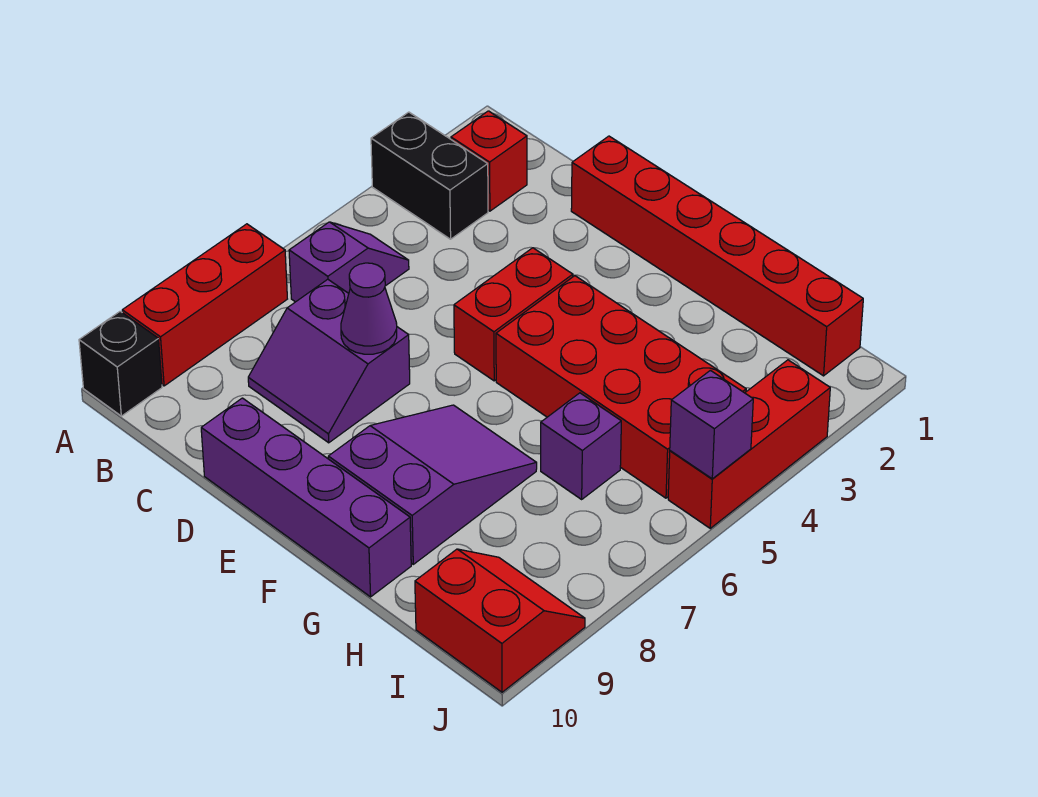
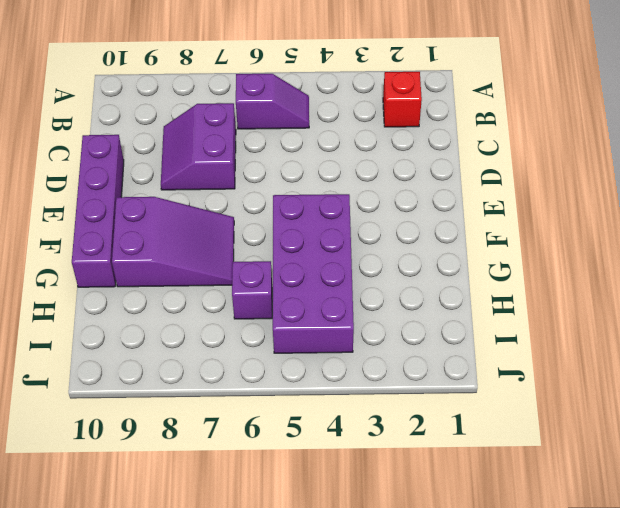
purple brick F4:I5 level 1 -> red brick F4:I5 level 1
none -> black brick A3:B3 level 1
none -> red brick A7:A9 level 1
none -> black brick A10 level 1

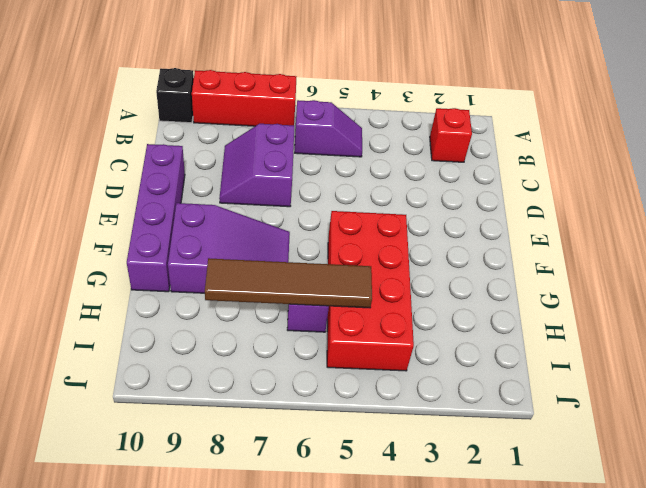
brown tile H5:H8 level 2 -> none
none -> black brick A3:B3 level 1
none -> red brick D1:I1 level 1
none -> red brick E4:E5 level 1

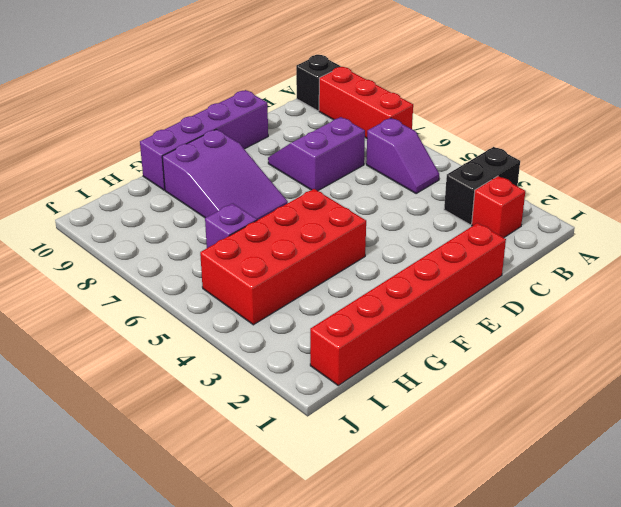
none -> red brick E4:E5 level 1
none -> red slope I9:J10 level 1 top 10
none -> red brick J3:J5 level 1

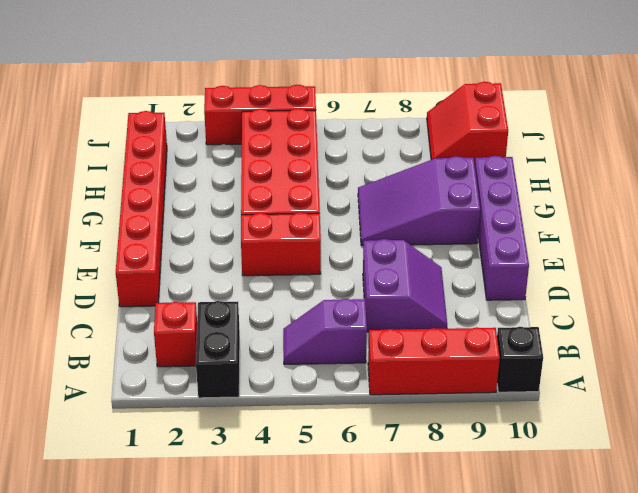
none -> purple brick H6 level 1
none -> purple cone D7 level 2
none -> purple brick J5 level 2

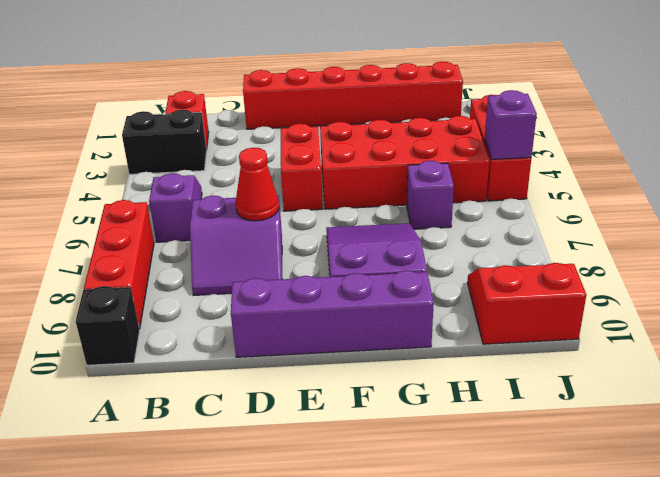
red cone D7 level 2 -> purple cone D7 level 2

